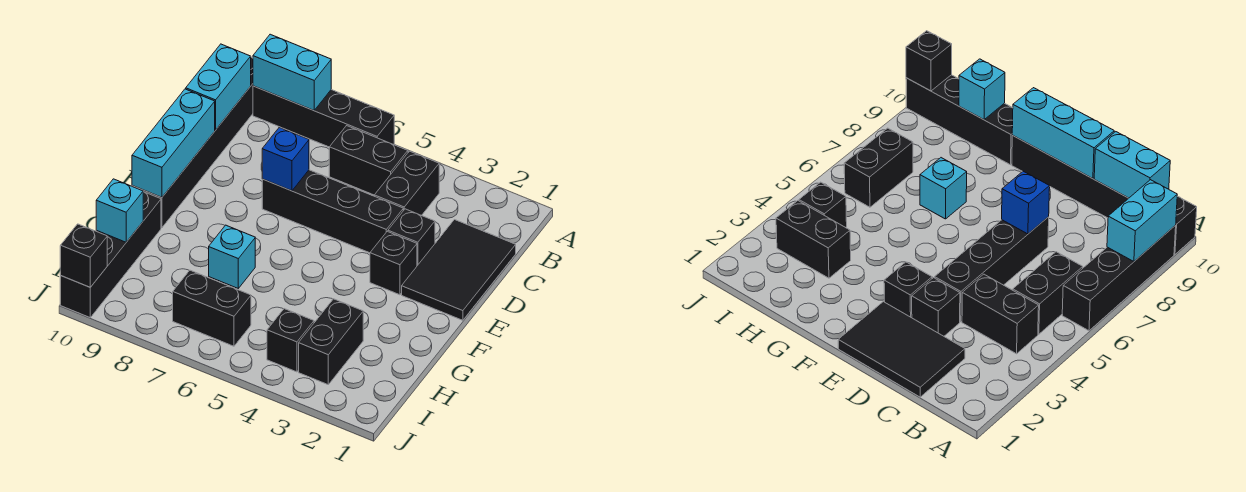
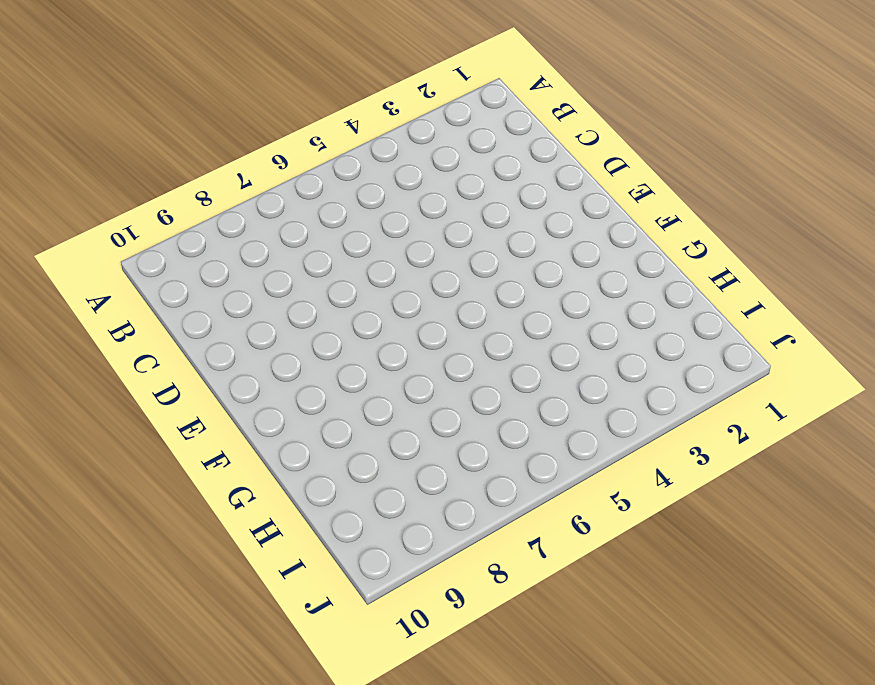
none -> black brick A6:A9 level 1
none -> black brick A10:F10 level 1
none -> black brick B4:C4 level 1

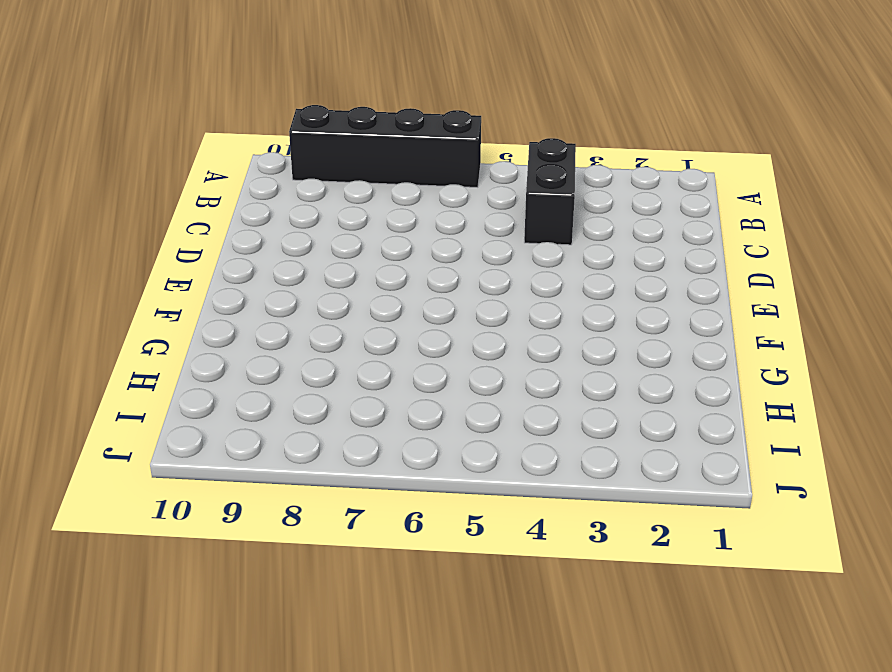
none -> black brick A10:F10 level 1
none -> black brick B5:B6 level 1
none -> black tile C1:E2 level 1

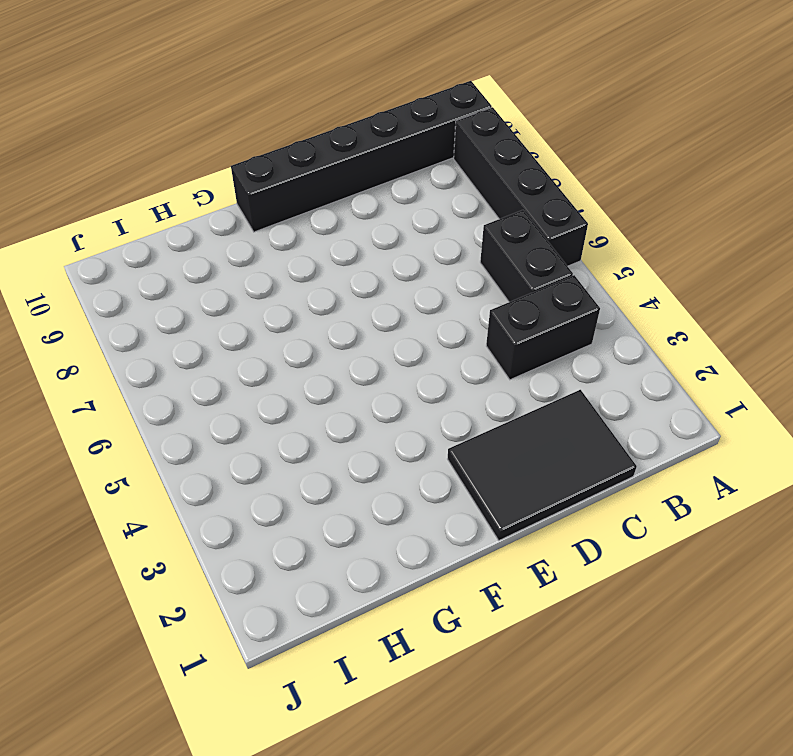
none -> black brick D3 level 1
none -> black brick D4:D7 level 1
none -> black brick E3 level 1

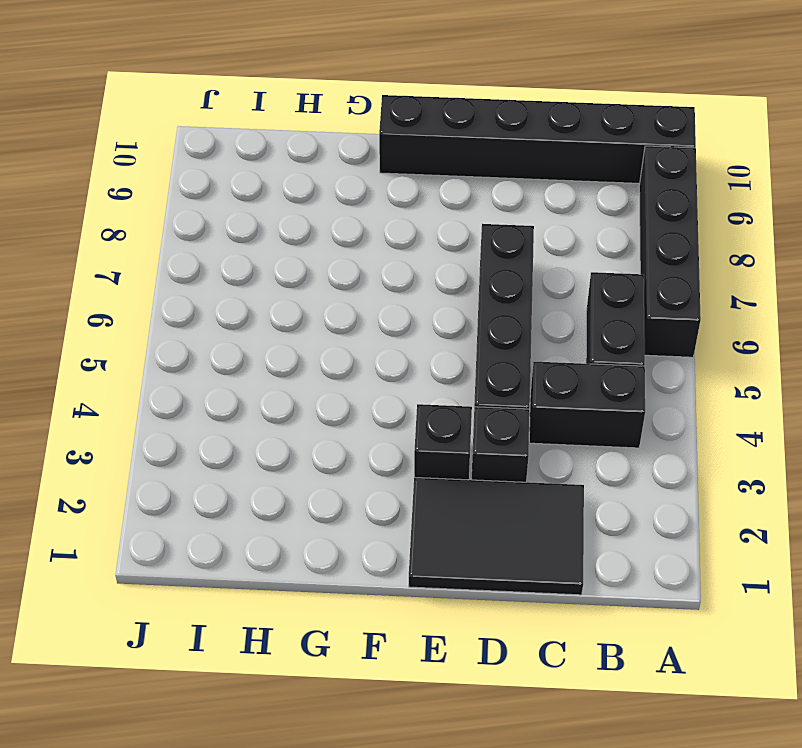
none -> cyan brick G7 level 1
none -> black brick G10:J10 level 1
none -> black brick H3:I3 level 1

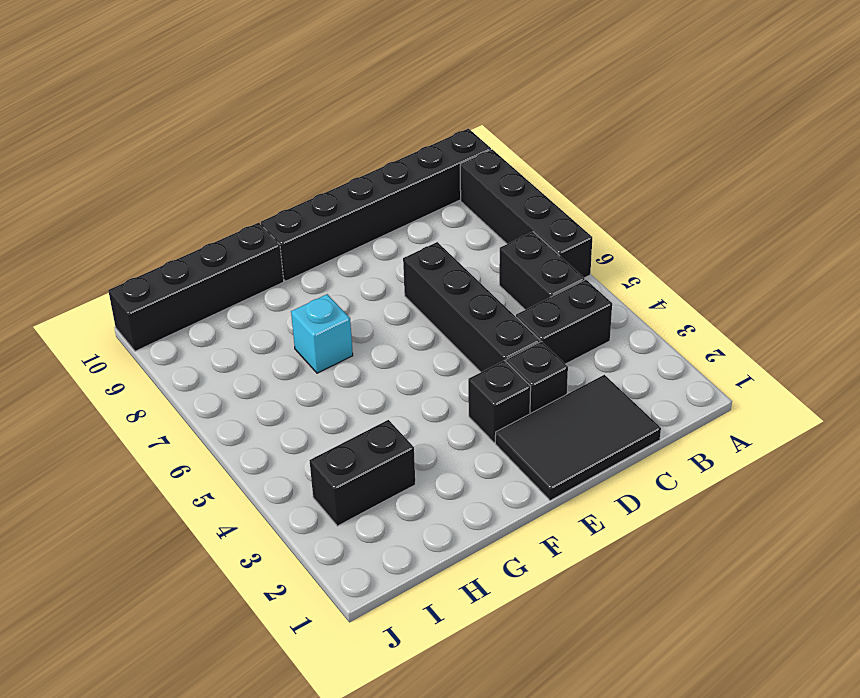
none -> black brick I4 level 1
none -> black brick I6:I7 level 1
none -> cyan brick A8:A9 level 2

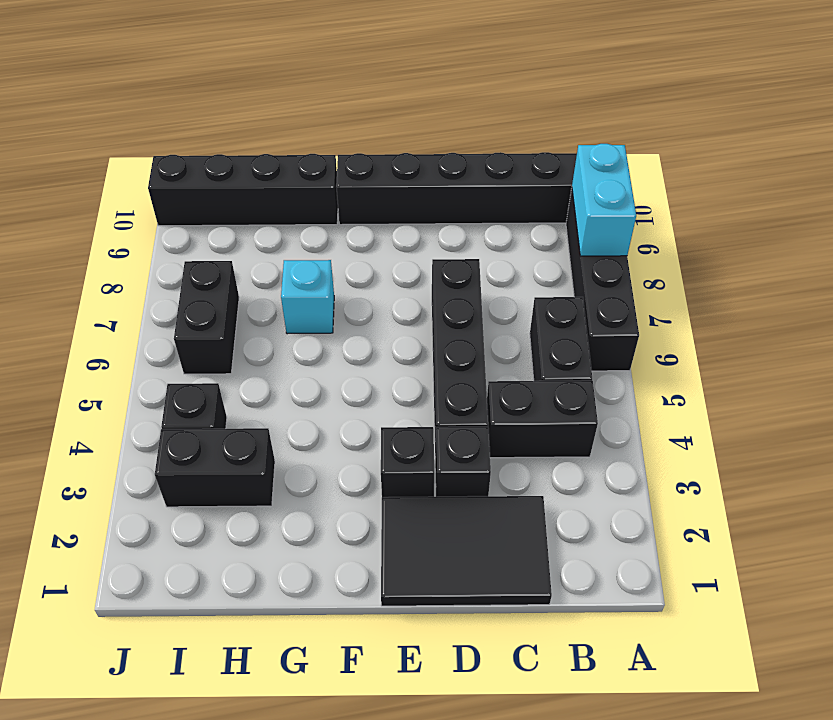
none -> cyan brick B10:C10 level 2
none -> blue brick D7 level 2
none -> cyan brick D10:F10 level 2

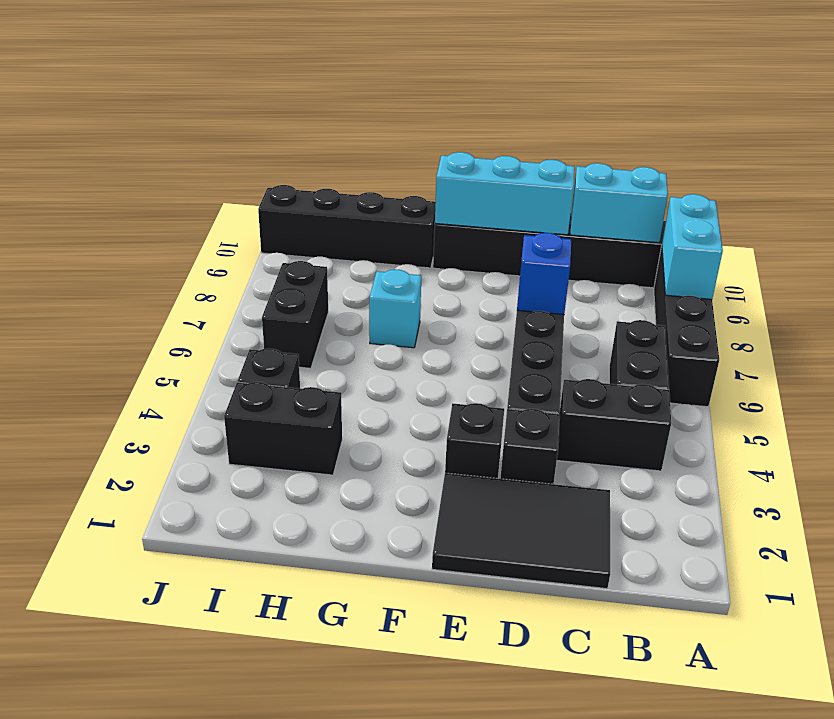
none -> cyan brick H10 level 2
none -> black brick J10 level 2

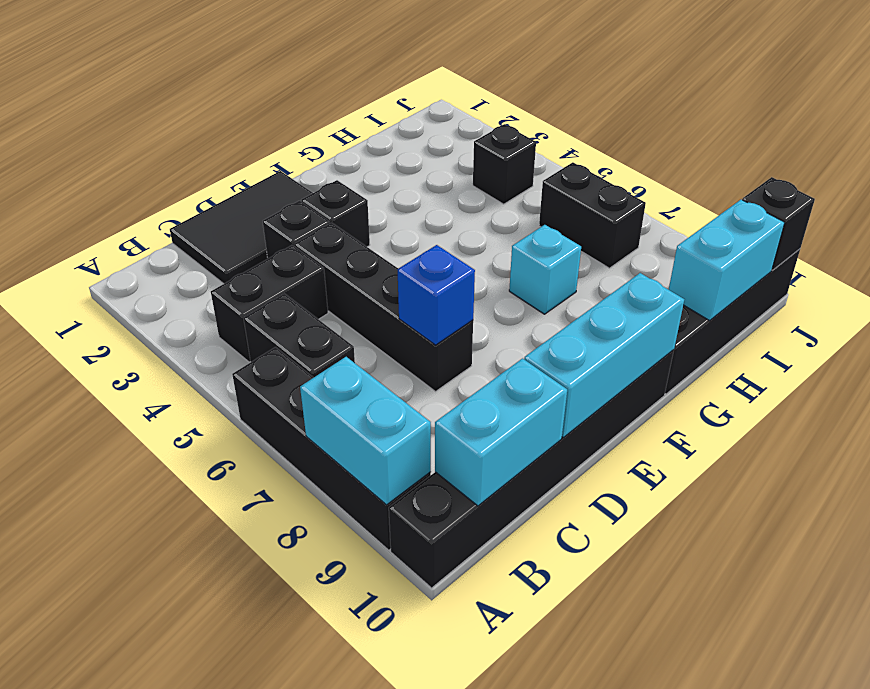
cyan brick H10:I10 level 2 -> cyan brick H10 level 2
none -> black brick H3:I3 level 1

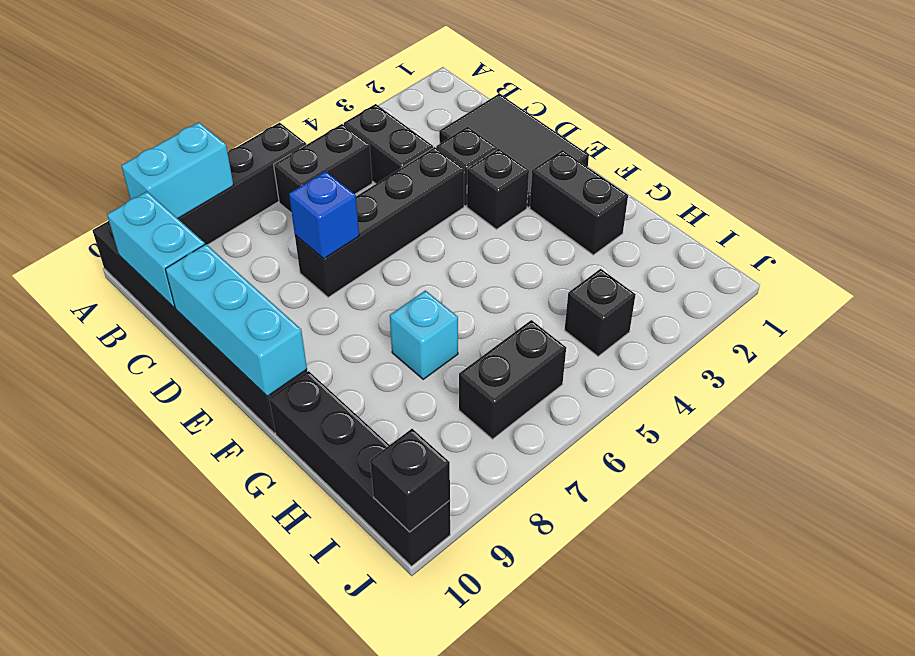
black brick F2:G2 level 1 -> black brick H3:I3 level 1
none -> cyan brick H10 level 2

